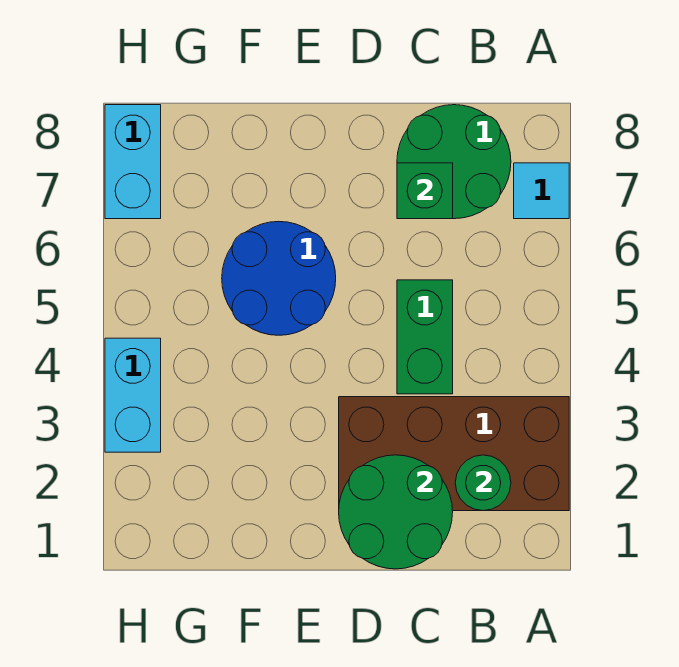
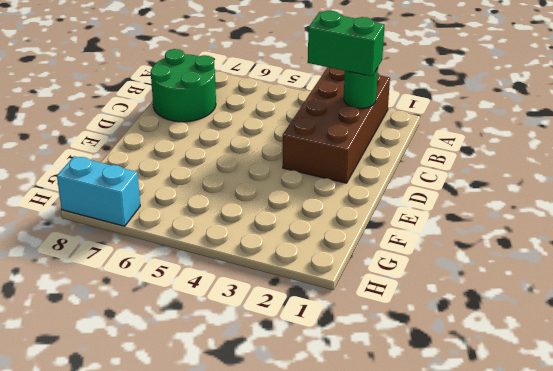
green brick B2:B3 level 3 -> green brick C4:C5 level 1
none -> cyan tile A7 level 1
none -> blue round brick E5:F6 level 1

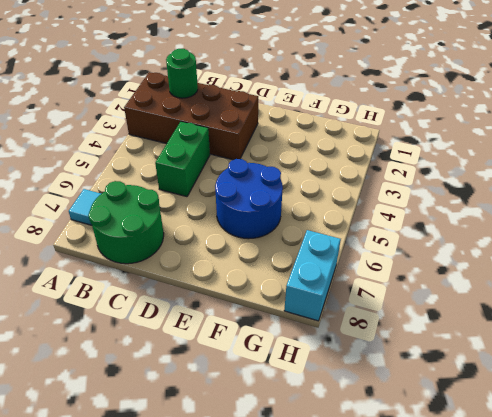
none -> cyan brick H3:H4 level 1
none -> green round brick C1:D2 level 2

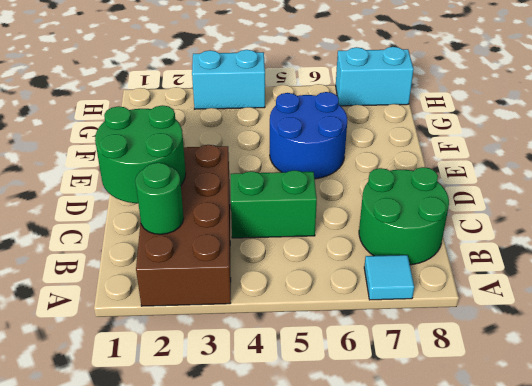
none -> green brick C7 level 2

